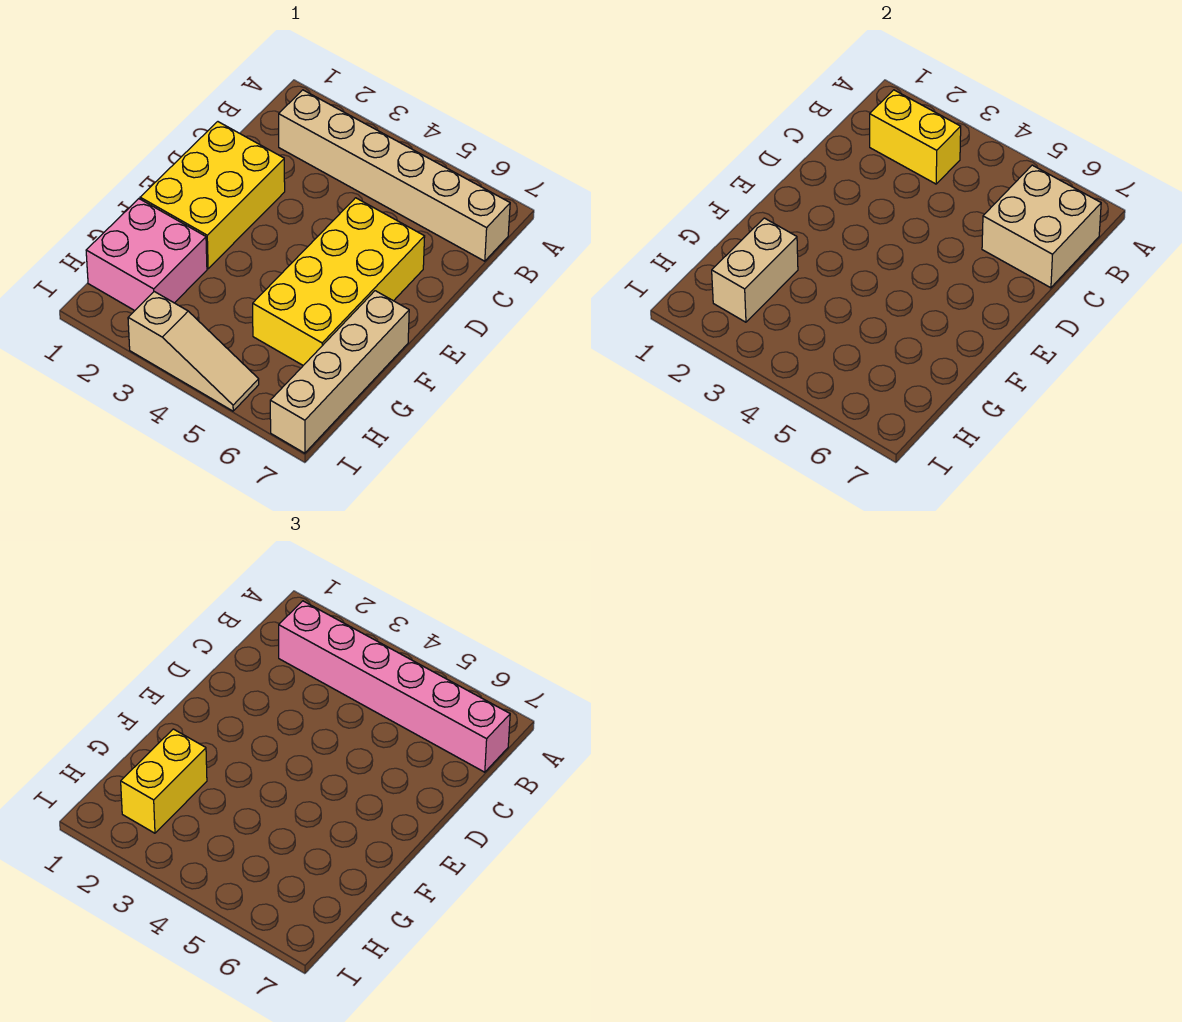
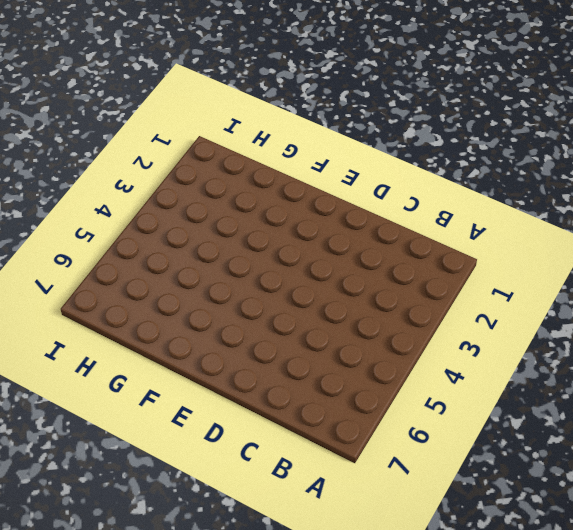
none -> tan brick B2:B7 level 1
none -> yellow brick D1:F2 level 1

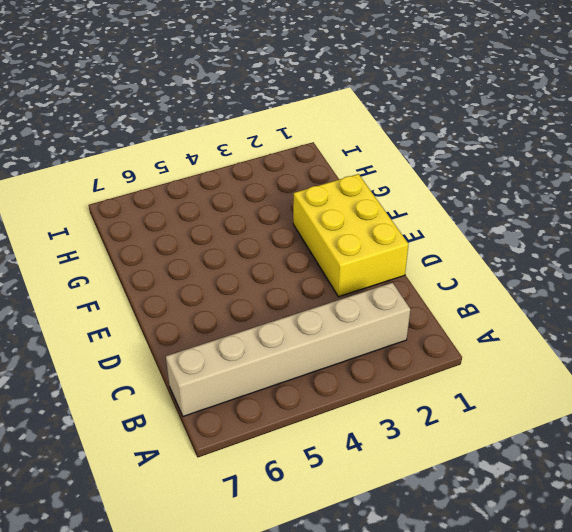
none -> yellow brick D5:G6 level 1
none -> tan brick F7:I7 level 1

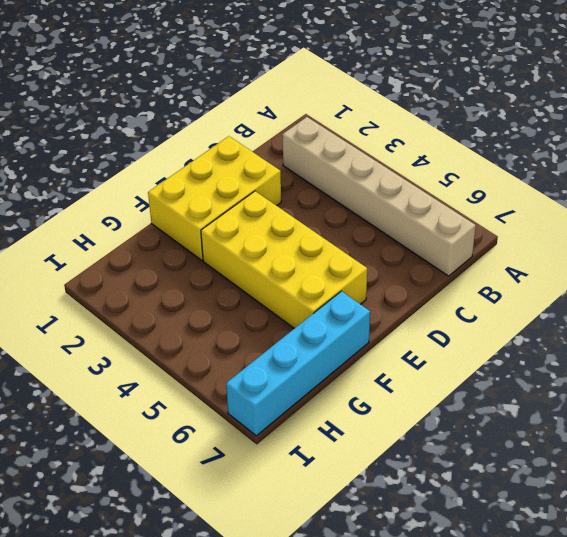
yellow brick E3:F6 level 1 -> yellow brick D5:G6 level 1
cyan brick F7:I7 level 1 -> tan brick F7:I7 level 1
none -> pink brick G1:H2 level 1
none -> tan slope I3:I5 level 1 top 3

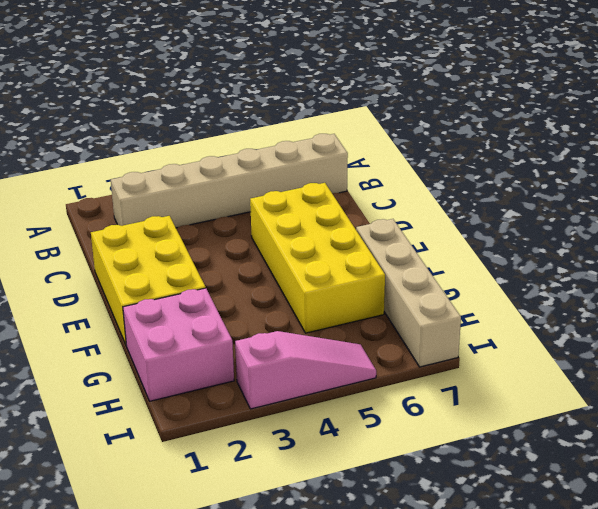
pink slope I3:I5 level 1 top 3 -> tan slope I3:I5 level 1 top 3
none -> yellow brick B2:B3 level 2
none -> tan brick B6:C7 level 2

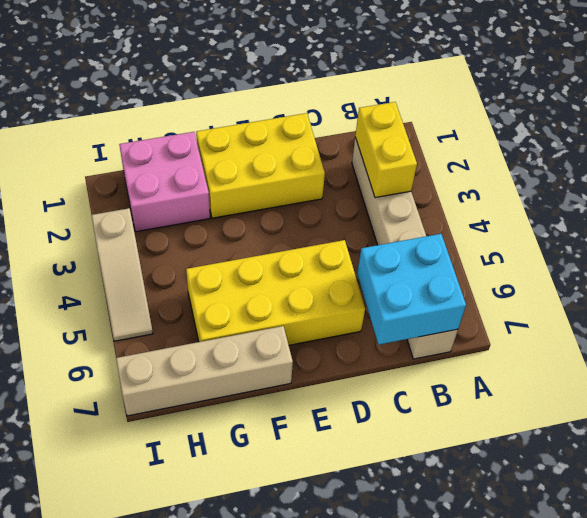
cyan brick B6:C7 level 2 -> tan brick B6:C7 level 2
none -> tan brick G2:H2 level 2
none -> pink brick B2:B7 level 3

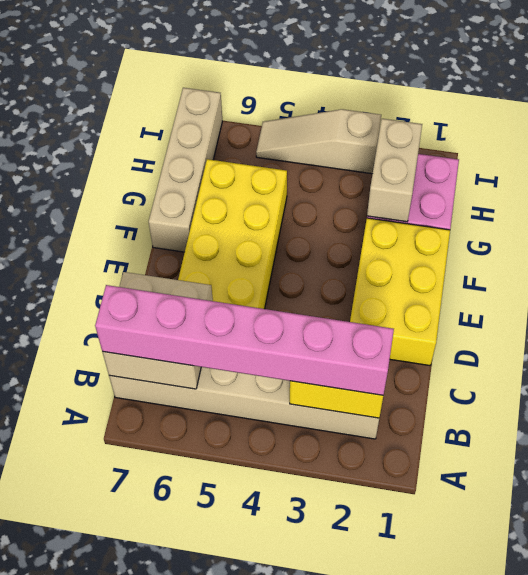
none -> yellow brick G2:H2 level 3

